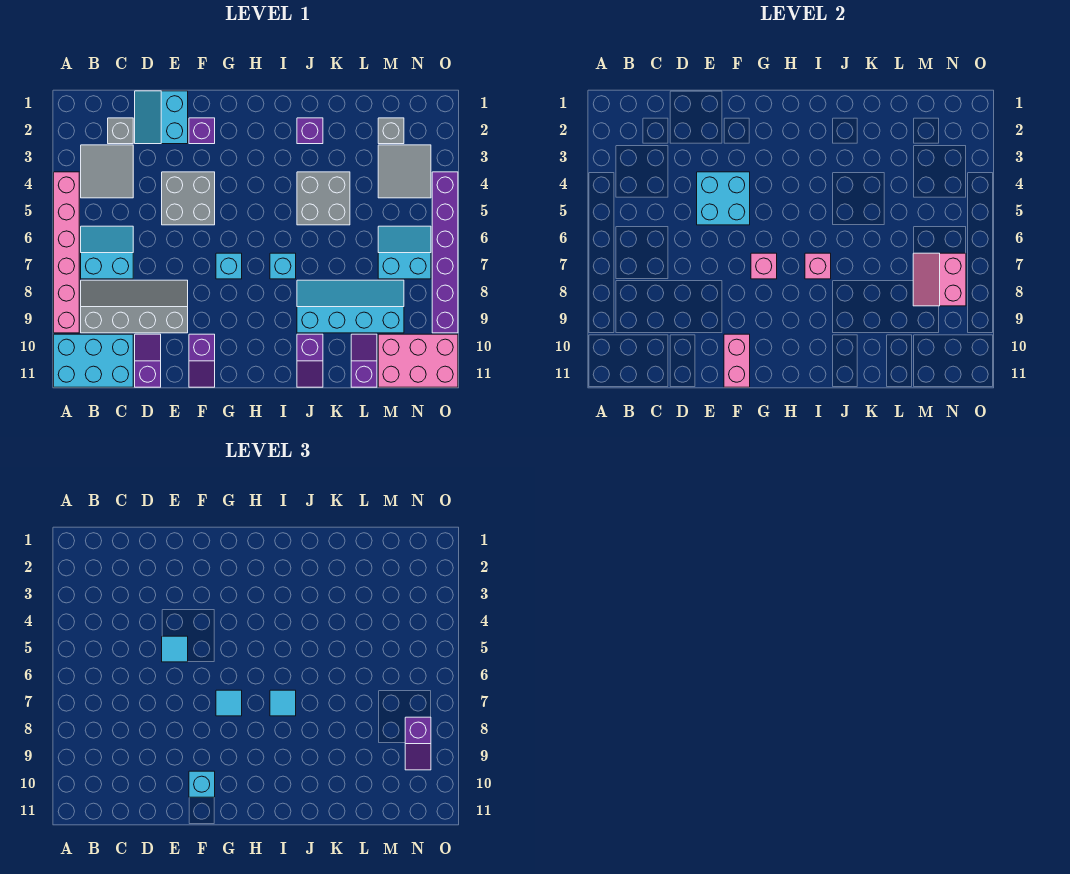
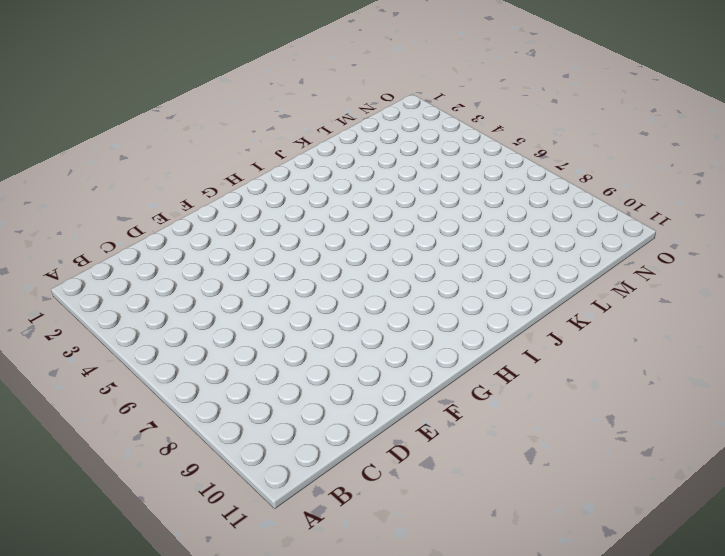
none -> pink brick A4:A9 level 1
none -> cyan brick A10:C11 level 1
none -> grey tile B3:C4 level 1
none -> cyan slope B6:C7 level 1 top 7

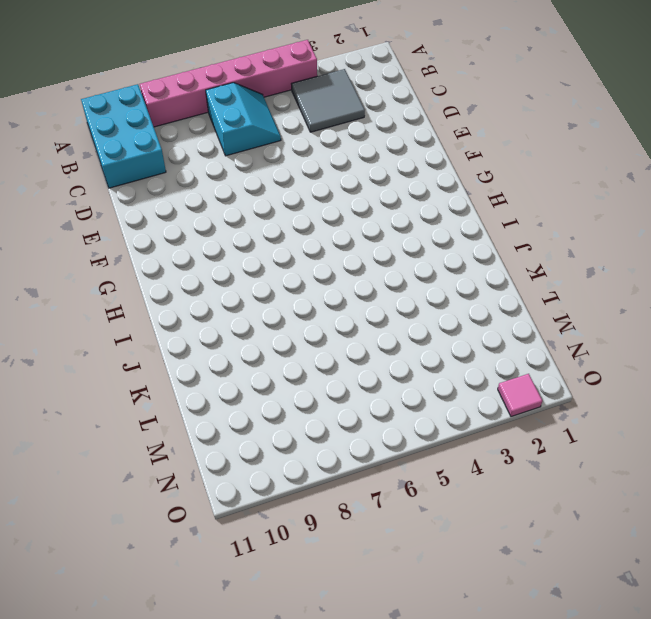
pink tile O2 level 1 -> none
none -> grey slope B8:E9 level 1 top 9
none -> grey brick C2 level 1
none -> cyan slope D1:E2 level 1 top E
none -> purple slope D10:D11 level 1 top 11

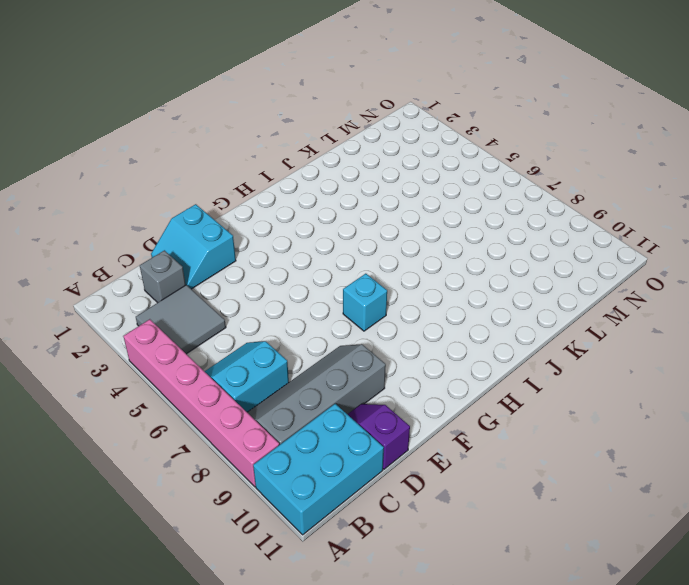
none -> grey brick E4:F5 level 1
none -> purple brick F2 level 1
none -> purple slope F10:F11 level 1 top 10
none -> cyan brick I7 level 1

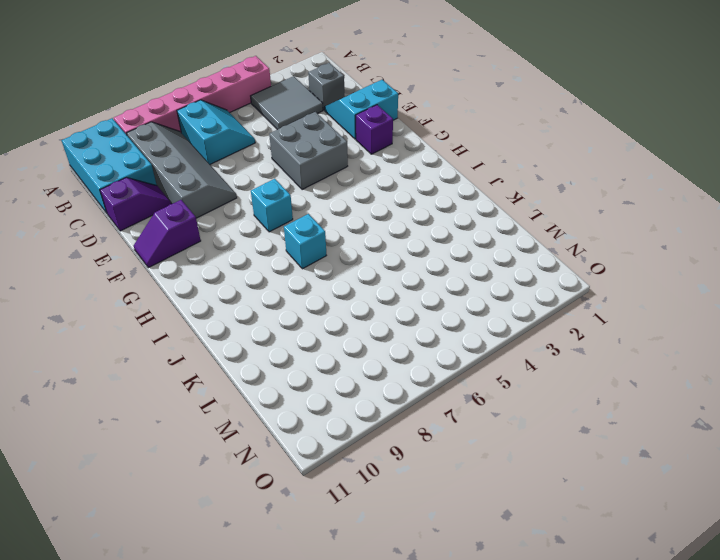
none -> purple brick J2 level 1
none -> grey brick J4:K5 level 1
none -> cyan slope J8:M9 level 1 top 9
none -> purple slope J10:J11 level 1 top 10

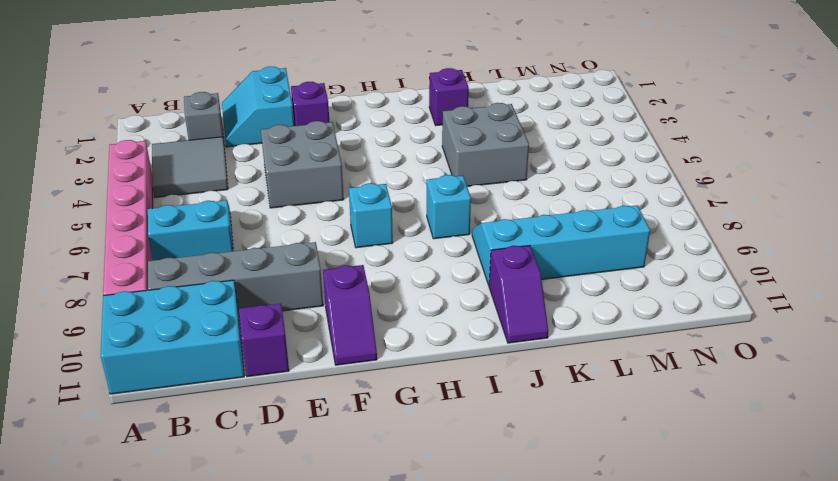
none -> purple slope L10:L11 level 1 top 11
none -> grey brick M2 level 1
none -> grey tile M3:N4 level 1
none -> cyan slope M6:N7 level 1 top 7

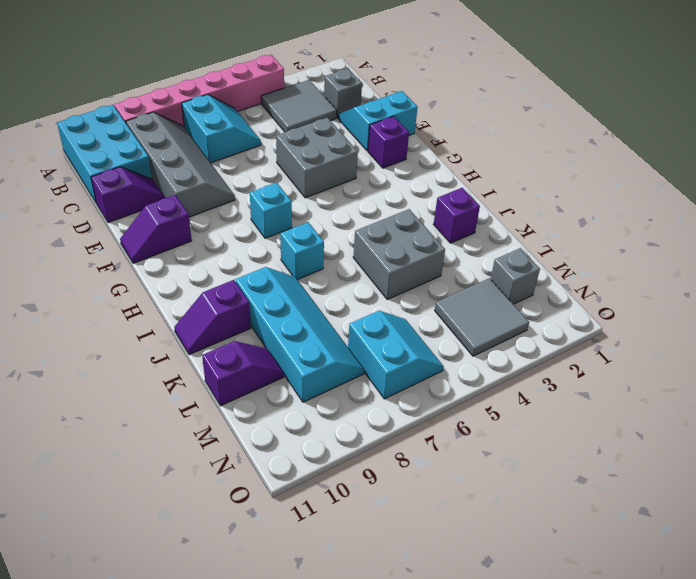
none -> pink brick M10:O11 level 1
none -> purple brick O4:O9 level 1
none -> cyan brick E4:F5 level 2
none -> pink brick F10:F11 level 2

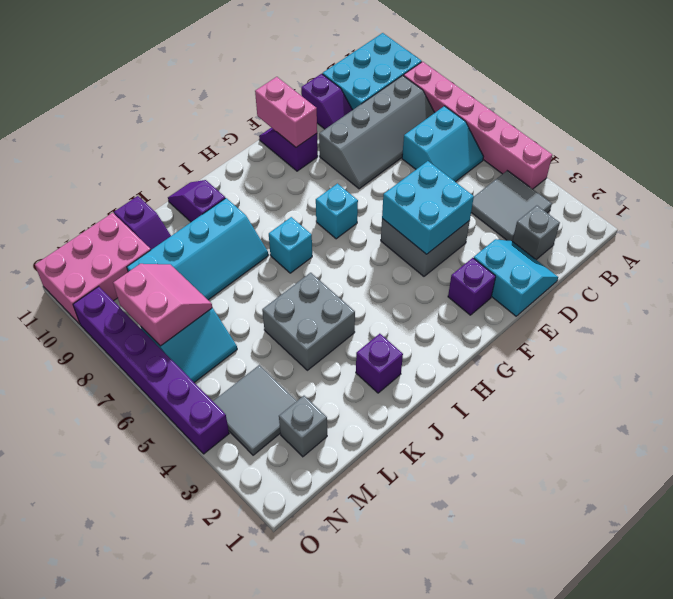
none -> pink brick G7 level 2
none -> pink brick I7 level 2
none -> cyan tile E5 level 3
none -> cyan brick F10 level 3

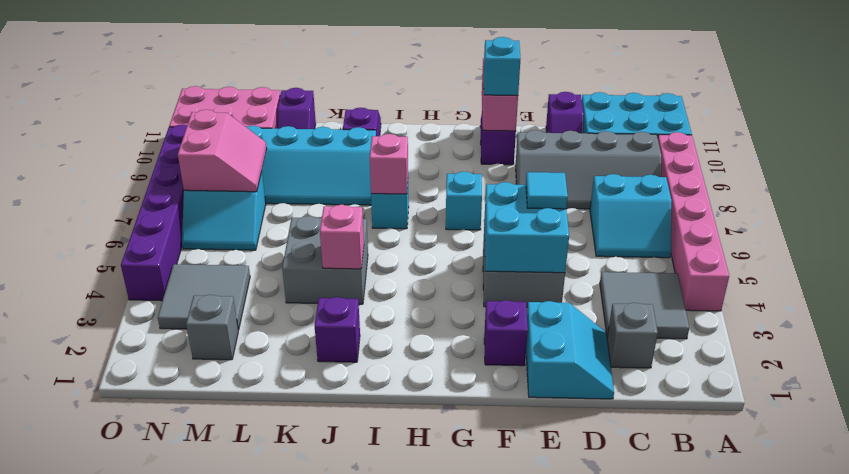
pink brick J4 level 2 -> pink brick G7 level 2
none -> cyan tile G7 level 3
none -> cyan tile I7 level 3
none -> purple slope N8:N9 level 3 top 8

